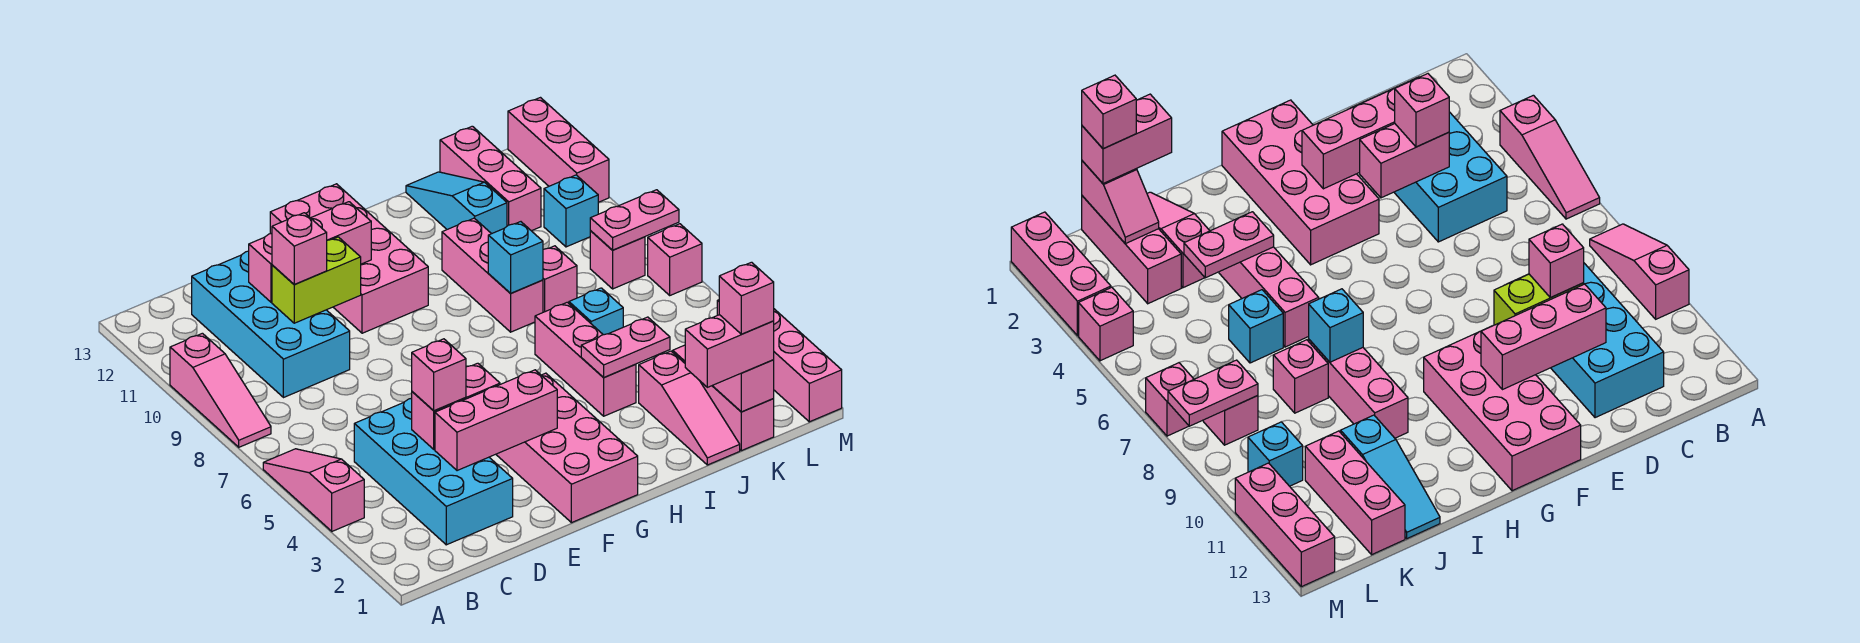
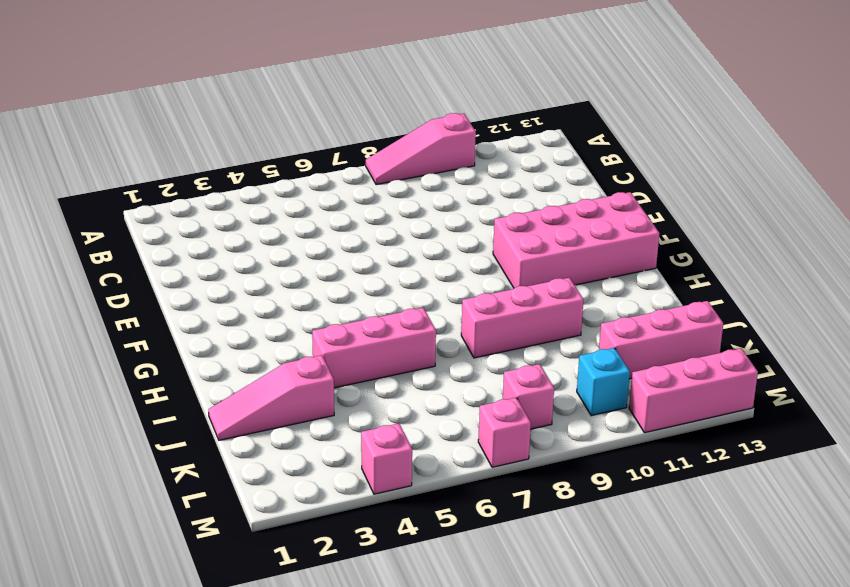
none -> pink slope A4:A6 level 1 top 4
none -> cyan brick C2:D5 level 1
none -> cyan brick C9:D12 level 1
none -> pink brick F1:G4 level 1

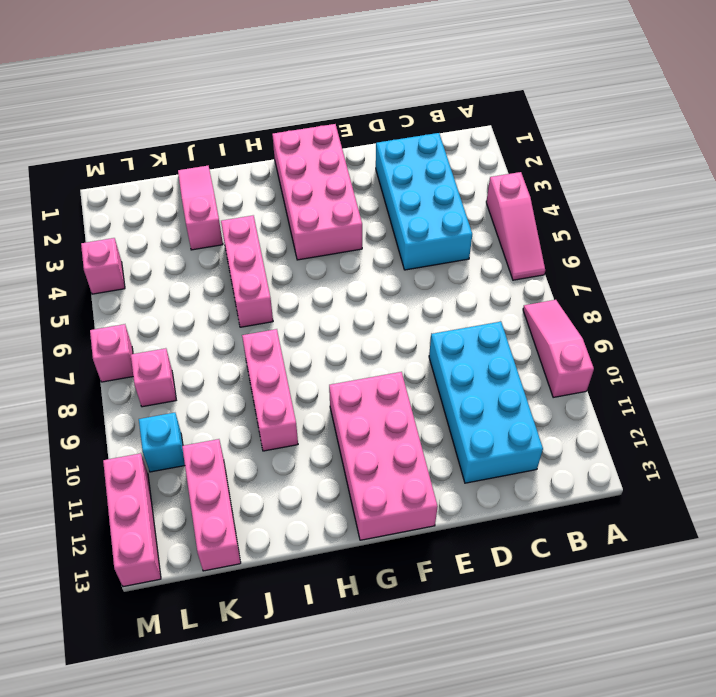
none -> cyan brick J6 level 1
none -> pink brick J8 level 1
none -> cyan slope J11:J13 level 1 top 11
none -> pink brick K1:K3 level 1

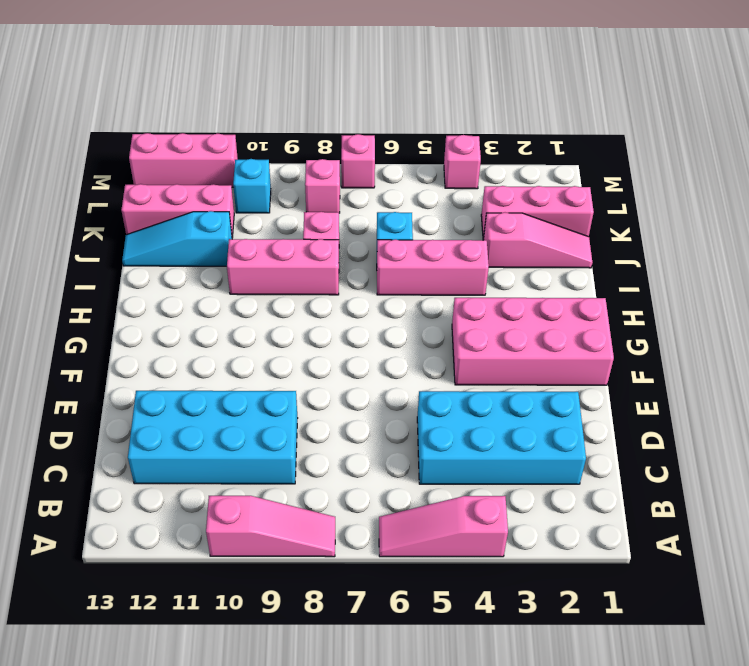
none -> pink brick F10:G13 level 1
none -> pink brick M1:M3 level 1
none -> pink brick D3:F3 level 2
none -> pink brick D4:E4 level 2

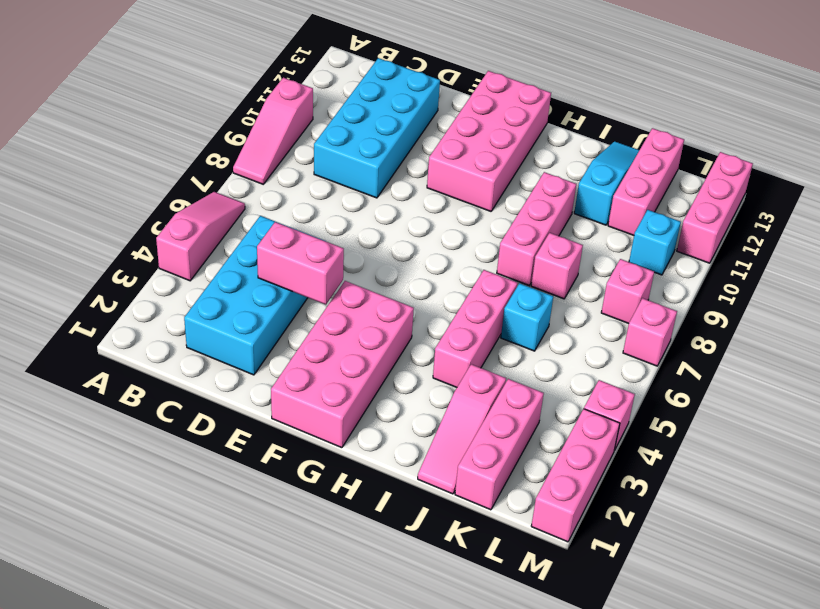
none -> pink brick D3:F3 level 2
none -> lime brick D10:E10 level 2
none -> pink brick D11:F11 level 2
none -> pink plate I4:J4 level 2

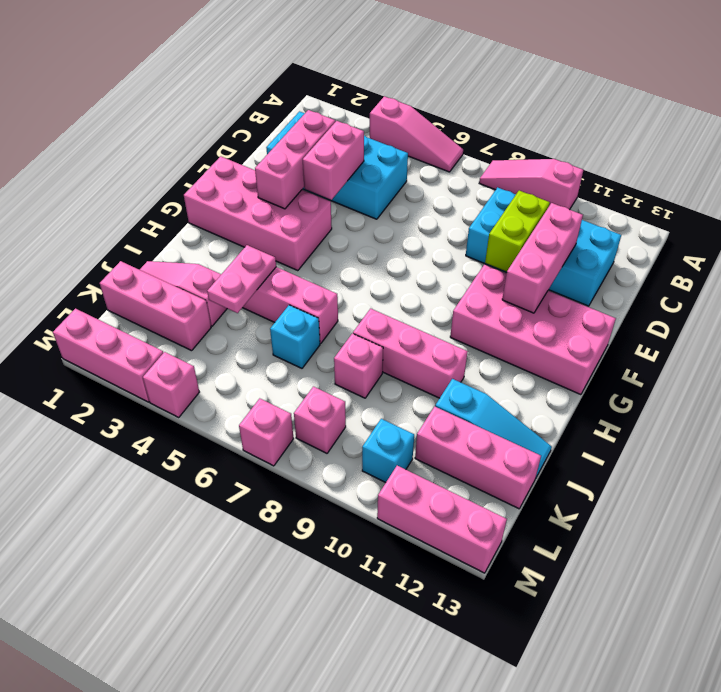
none -> cyan brick I8 level 2
none -> pink slope K1:K2 level 2 top 1
none -> pink plate L8:M8 level 2
none -> pink brick D4 level 3

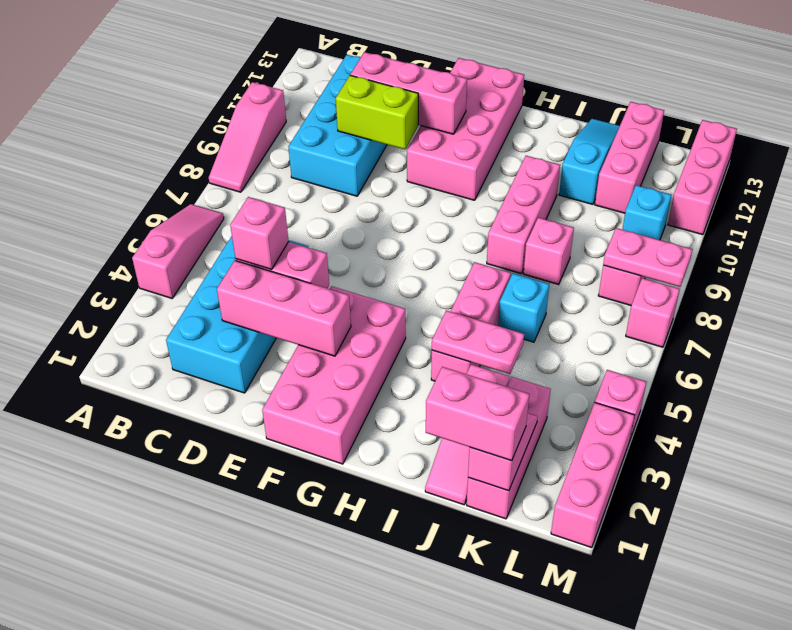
none -> cyan brick I8 level 2
none -> pink brick D10 level 3
none -> pink brick K1 level 4

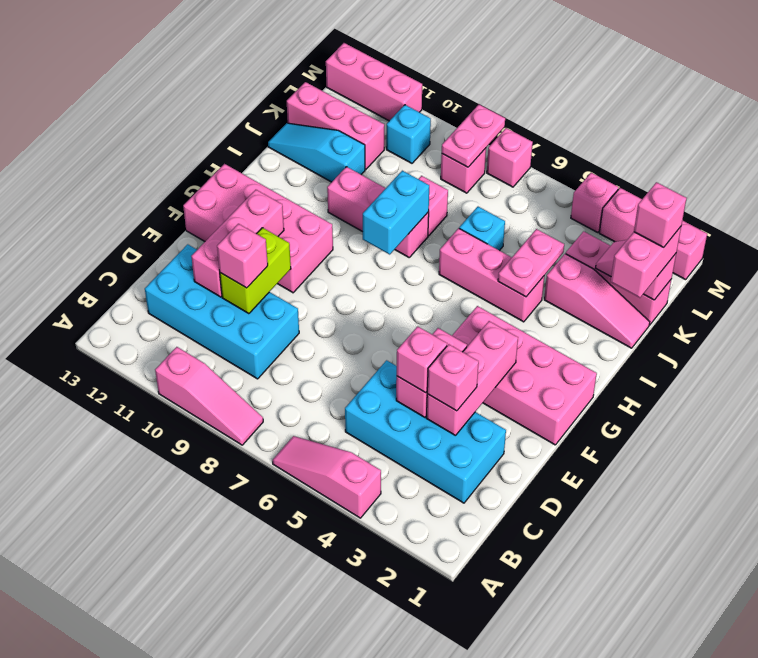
pink brick D3 level 3 -> none
cyan brick H8:I8 level 2 -> cyan brick I8 level 2

